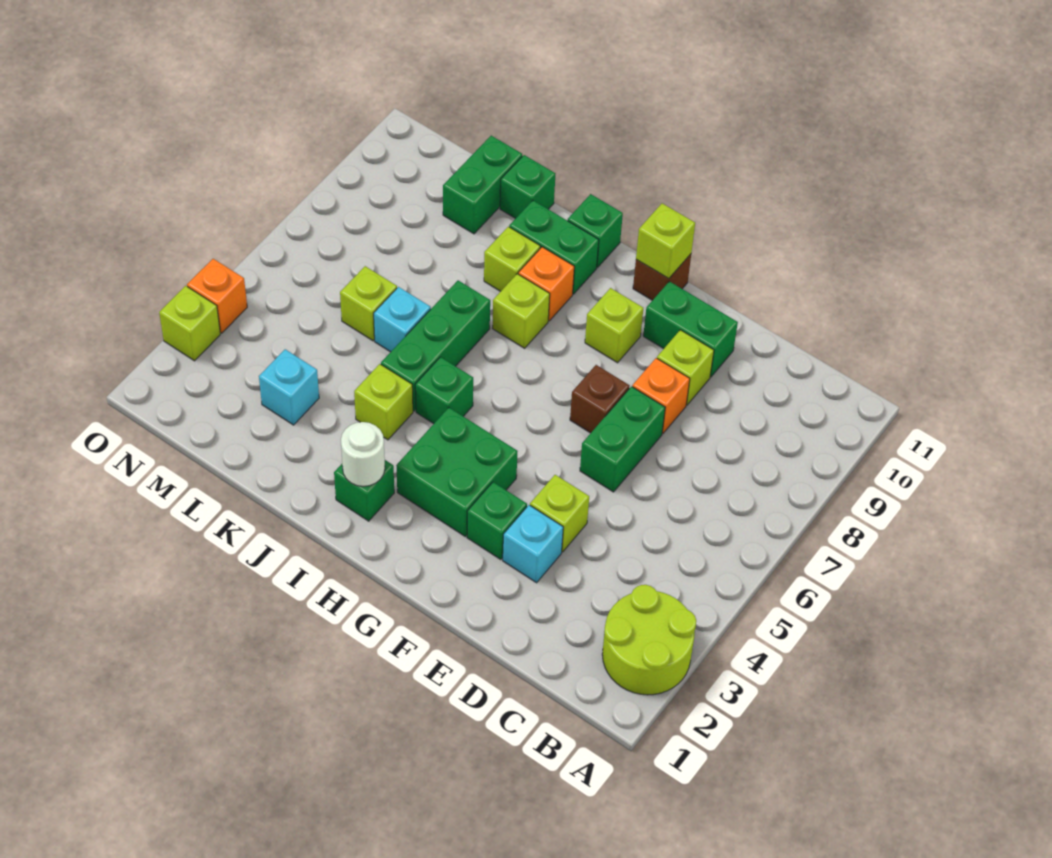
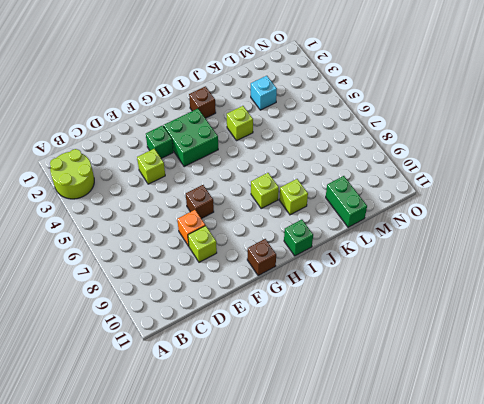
brown brick I2 level 1 -> green brick I2 level 1
none -> cyan brick E3 level 1
none -> green brick E6:E7 level 1
none -> green brick E10:F10 level 1
none -> lime brick G9 level 1

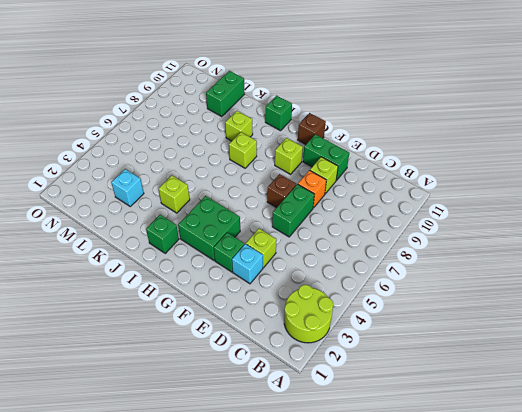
none -> green brick I5 level 1
none -> orange brick I9 level 1
none -> green brick I10:J10 level 1
none -> green brick J5:J7 level 1

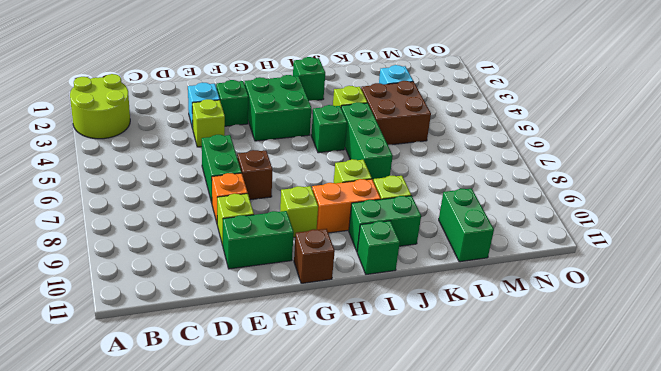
orange brick H9:I9 level 1 -> orange brick I9 level 1
brown brick K4:L5 level 1 -> none
none -> cyan brick K6 level 1
none -> green brick K11 level 1
none -> lime brick L6 level 1
none -> lime brick O3 level 1

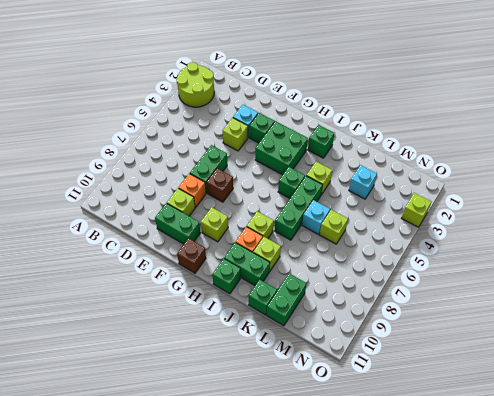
none -> orange brick O4 level 1
none -> lime brick G11 level 2
none -> white round brick I2 level 2

